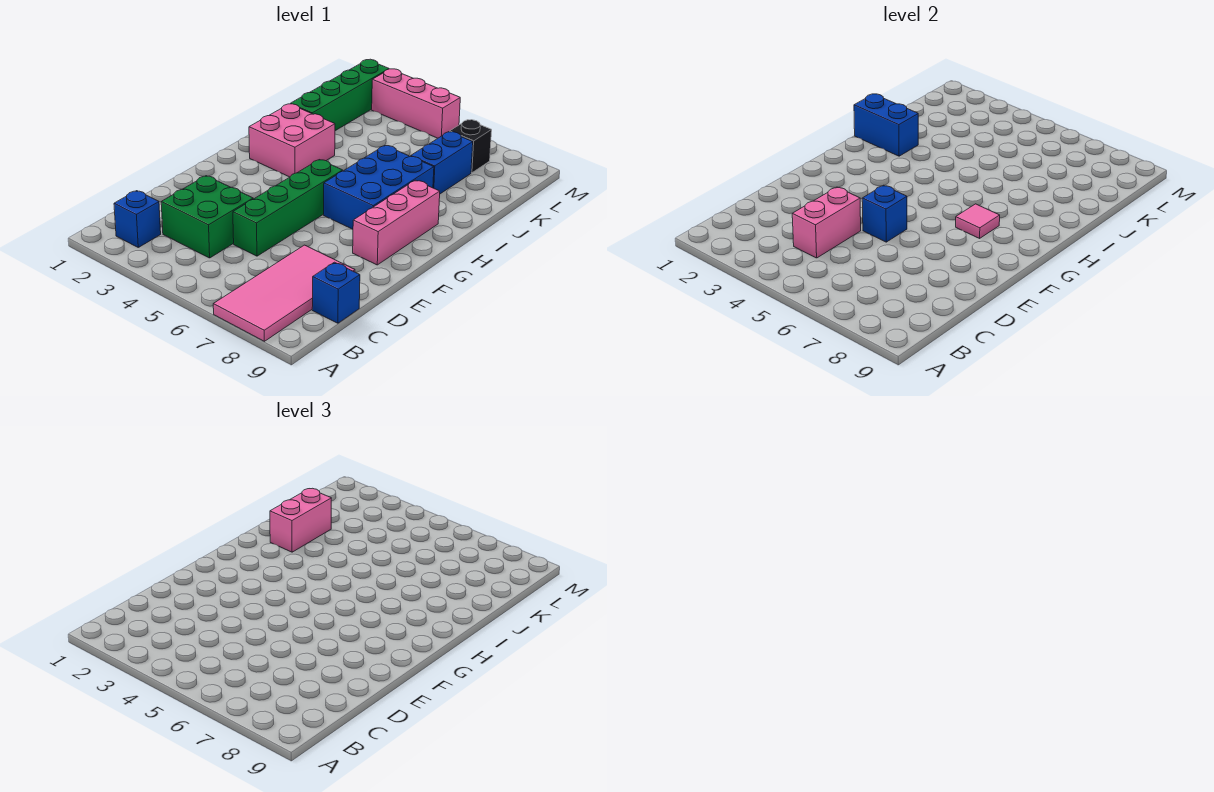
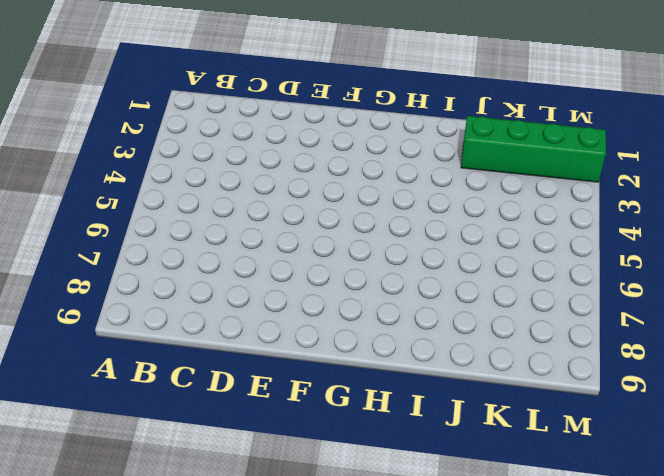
none -> pink tile A7:D8 level 1
none -> blue brick B2 level 1
none -> green brick C3:D4 level 1

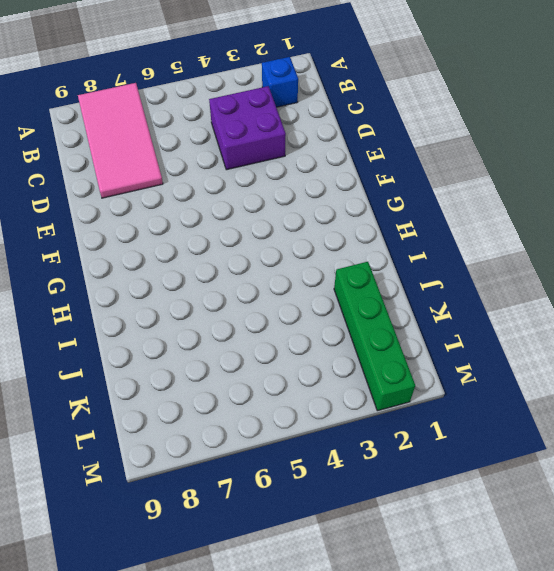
purple brick C3:D4 level 1 -> green brick C3:D4 level 1
none -> blue brick C9 level 1
none -> green brick D5:G5 level 1
none -> pink brick F8:H8 level 1

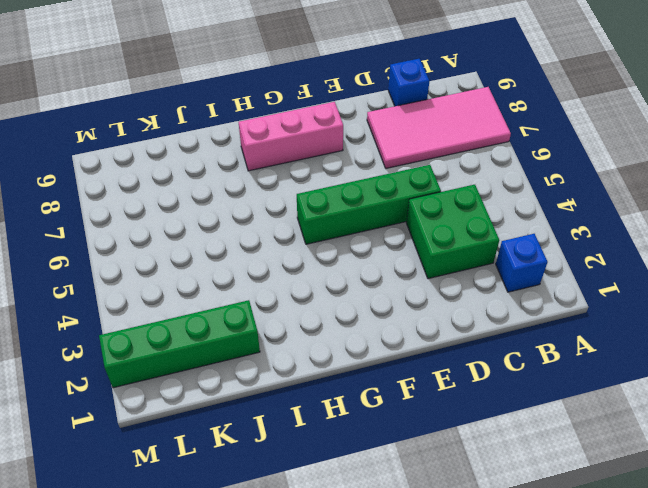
none -> blue brick G6:I7 level 1
none -> pink brick H2:I3 level 1
none -> blue brick J7:K7 level 1

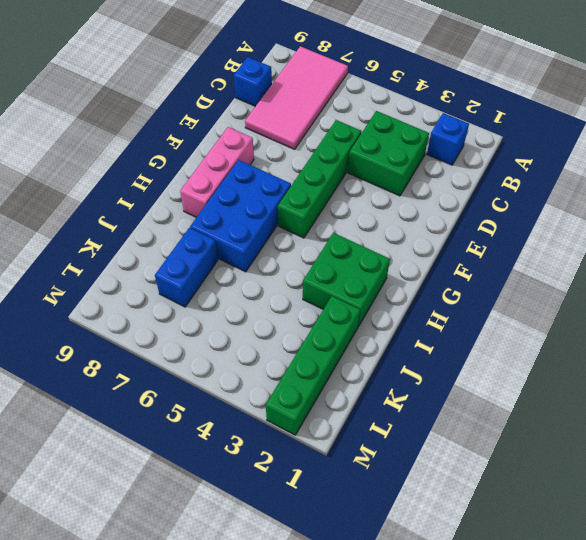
green brick H2:I3 level 1 -> pink brick H2:I3 level 1
none -> black brick L7 level 1
none -> pink brick M3:M5 level 1
none -> pink brick C4:D4 level 2

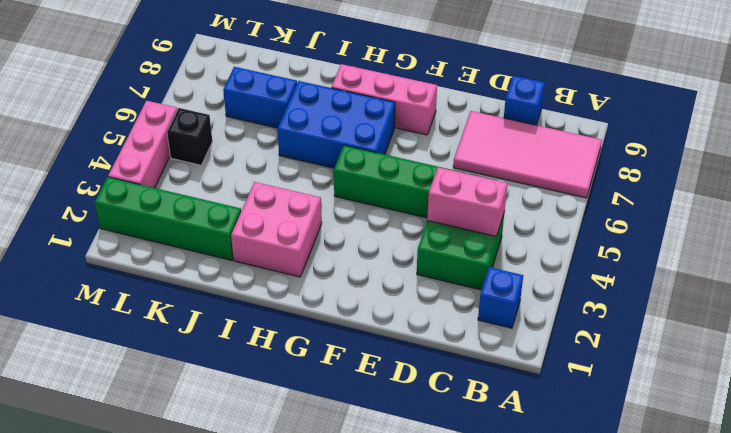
black brick L5 level 1 -> black brick L7 level 1
none -> blue brick E5 level 2
none -> pink tile G7 level 2
none -> blue brick I1:I2 level 2

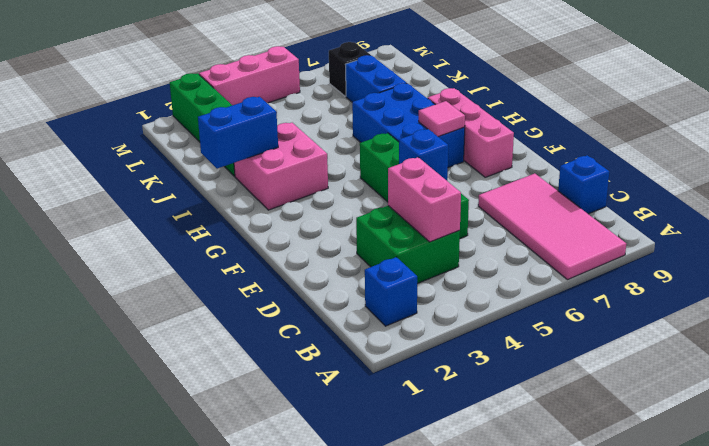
none -> pink brick I2:J2 level 3

